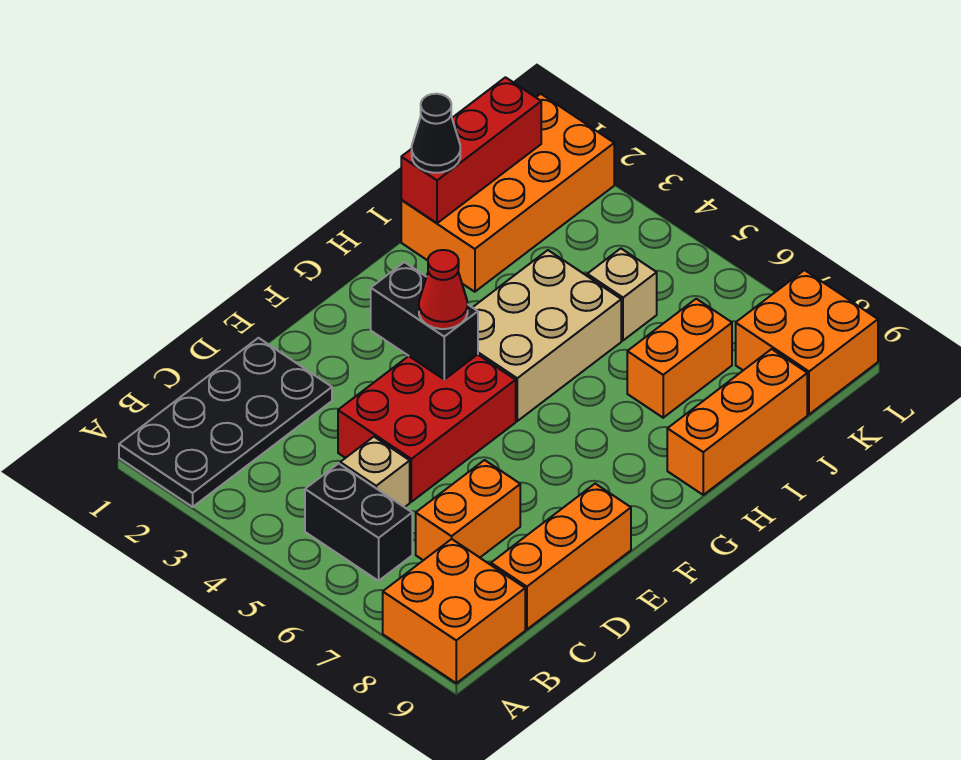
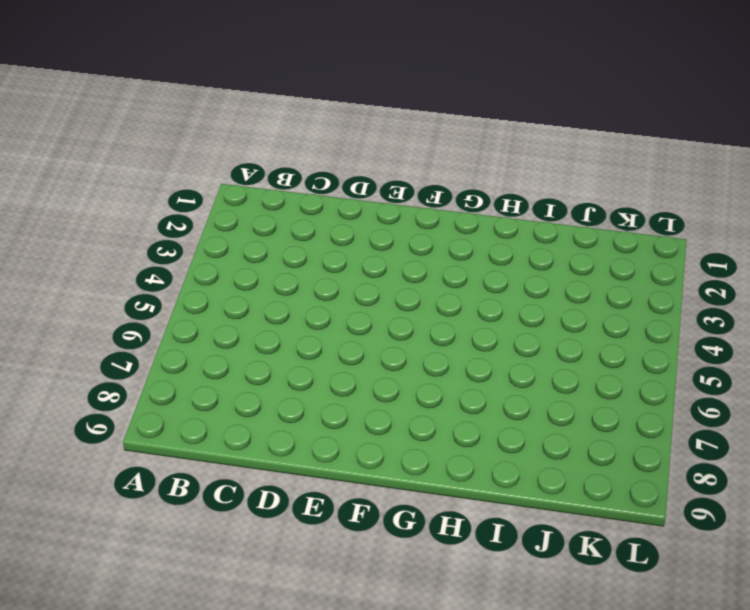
none -> black plate A1:D2 level 1
none -> orange brick A8:B9 level 1
none -> black brick B5:B6 level 1

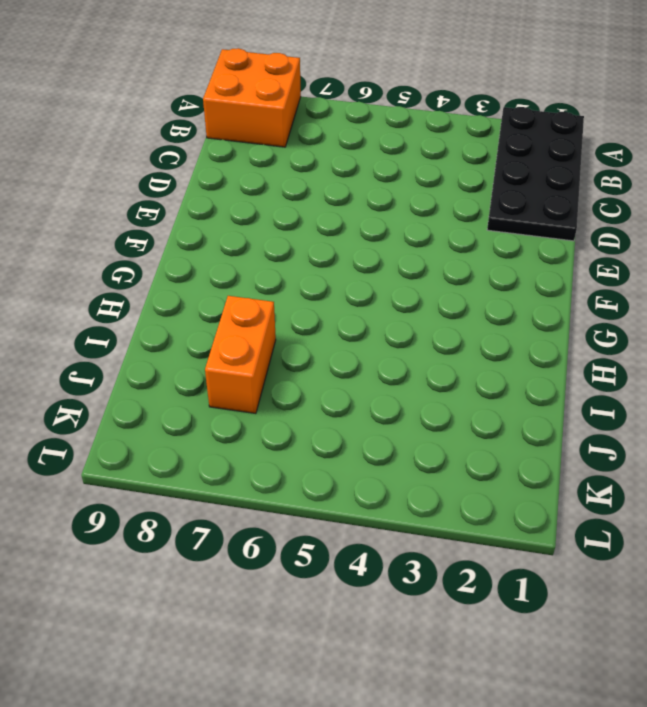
none -> black brick B5:B6 level 1
none -> tan brick C5 level 1
none -> orange brick C7:D7 level 1

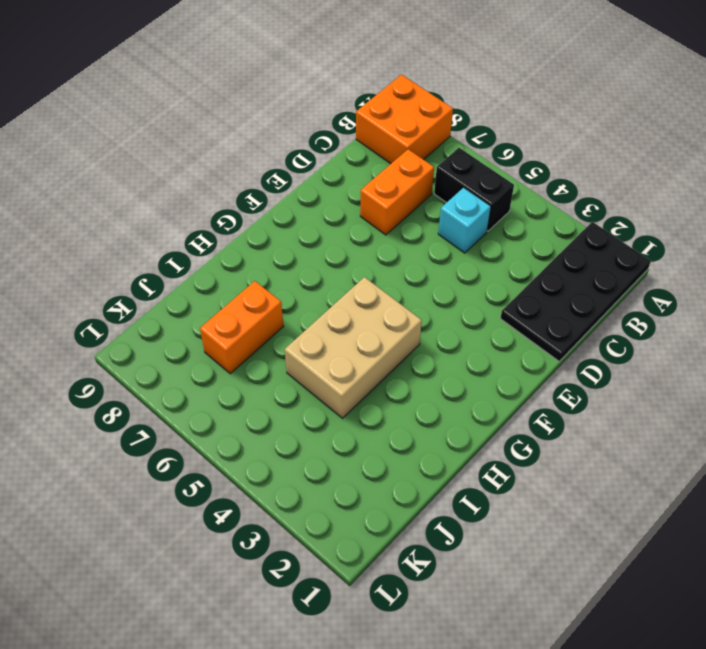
cyan brick C5 level 1 -> tan brick C5 level 1
none -> orange brick C9:E9 level 1
none -> red brick D4:F5 level 1
none -> orange brick H9:J9 level 1

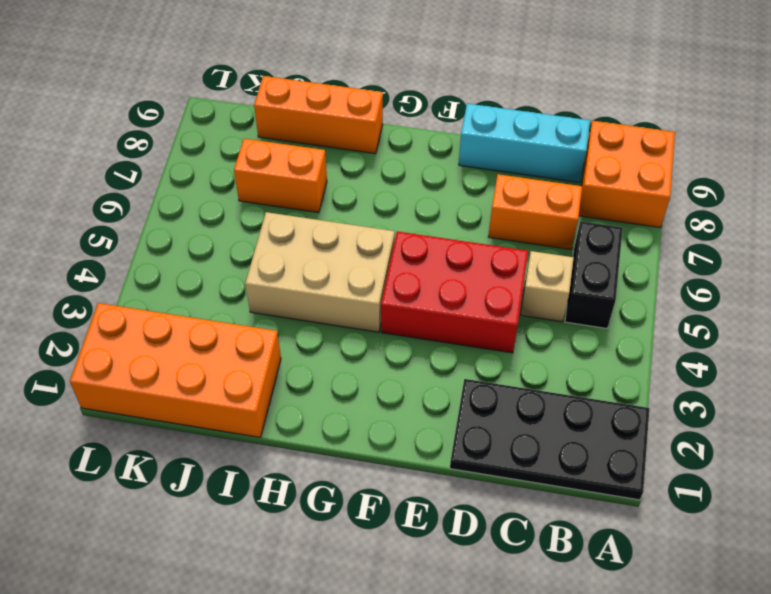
cyan brick C9:E9 level 1 -> orange brick C9:E9 level 1
none -> tan brick J5 level 1
none -> orange brick K8:L9 level 1
none -> black brick F3:F4 level 2

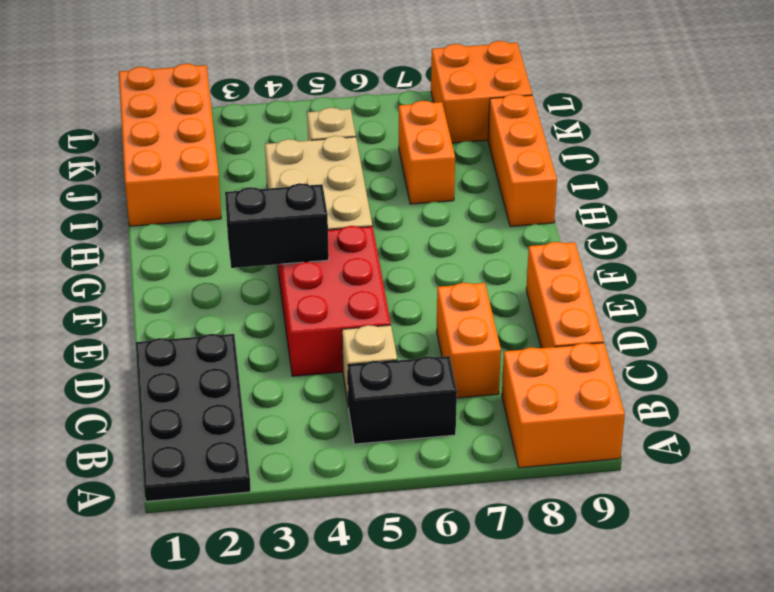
none -> red brick I1:K1 level 2
none -> red cone F4 level 3
none -> black cone I1 level 3

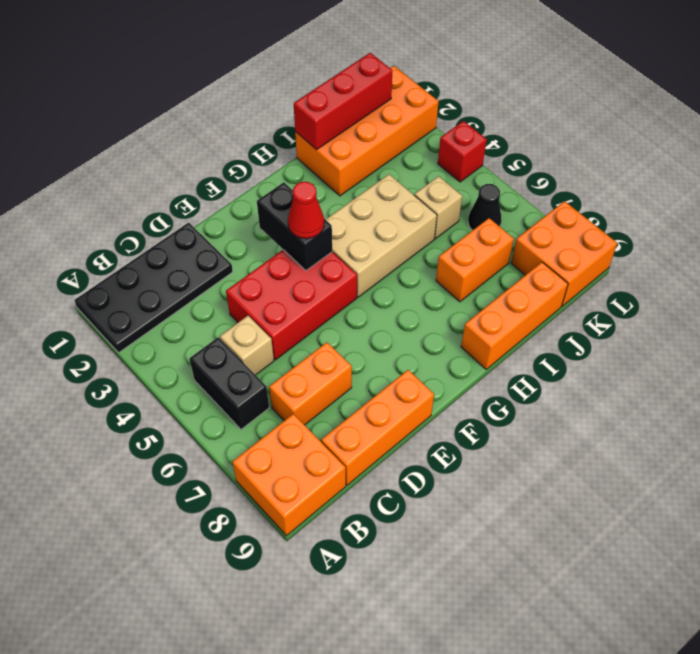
black cone K6 level 1 -> black cone I1 level 3
red brick L4 level 1 -> none

